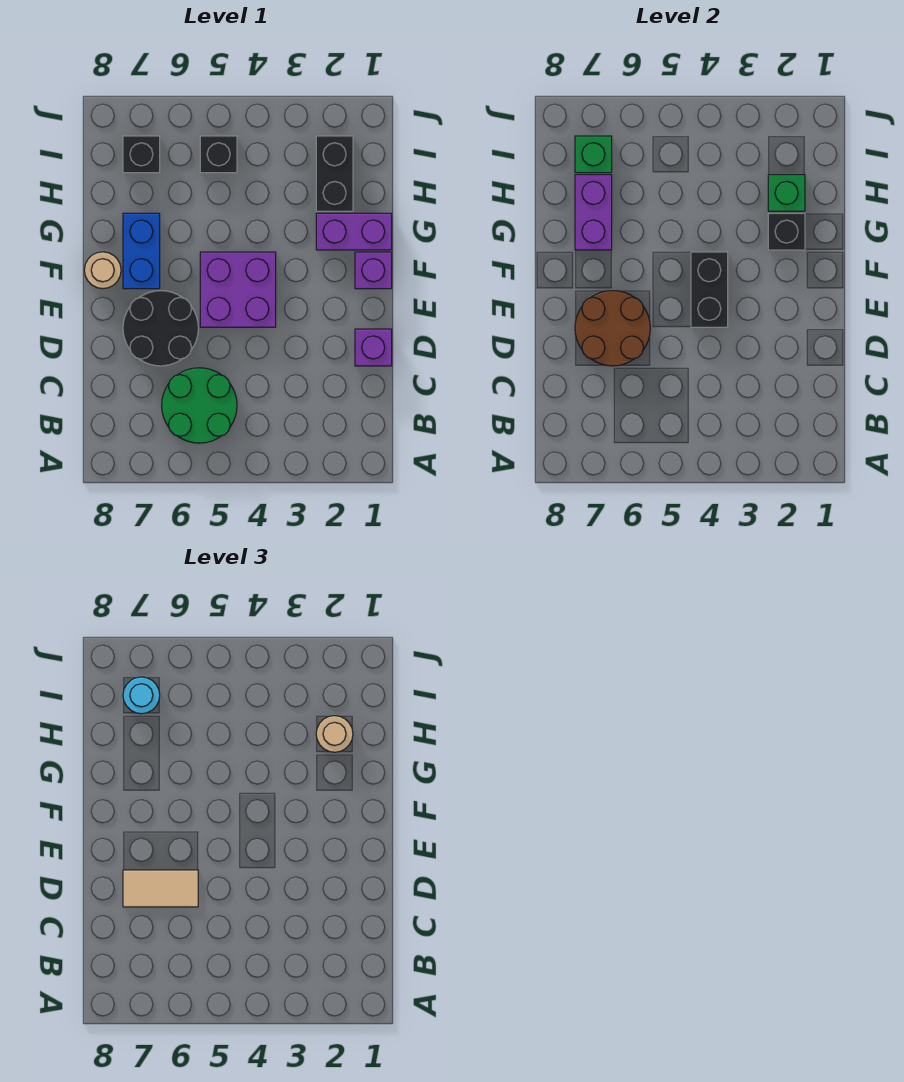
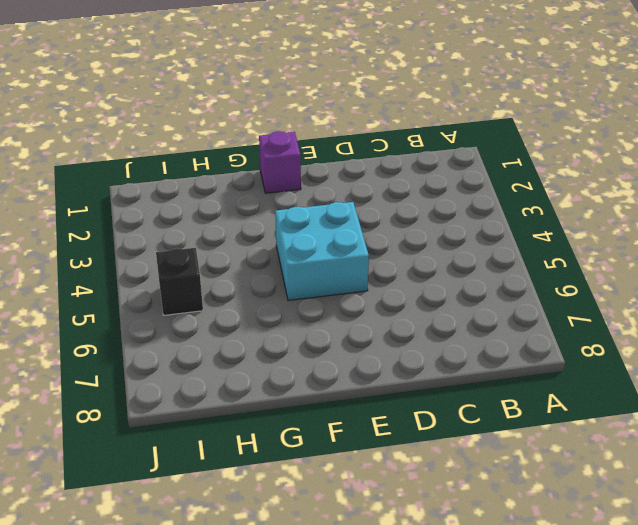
cyan brick E4:F5 level 1 -> purple brick E4:F5 level 1
none -> green round brick B5:C6 level 1
none -> purple brick D1 level 1
none -> black round brick D6:E7 level 1

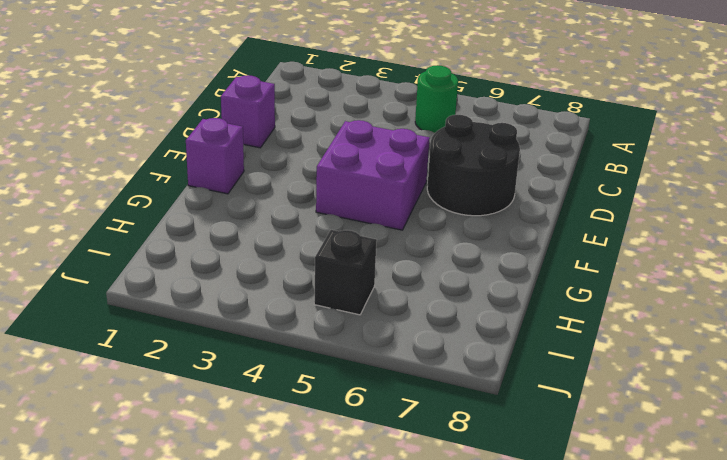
green round brick B5 level 1 -> green round brick B5:C6 level 1
none -> blue brick F7:G7 level 1
none -> tan round brick F8 level 1
none -> purple brick G1:G2 level 1

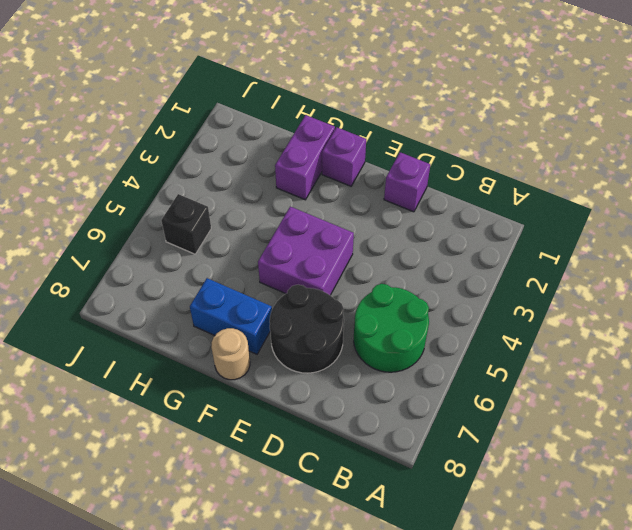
none -> black brick H2:I2 level 1
none -> black brick I7 level 1
none -> brown round brick D6:E7 level 2

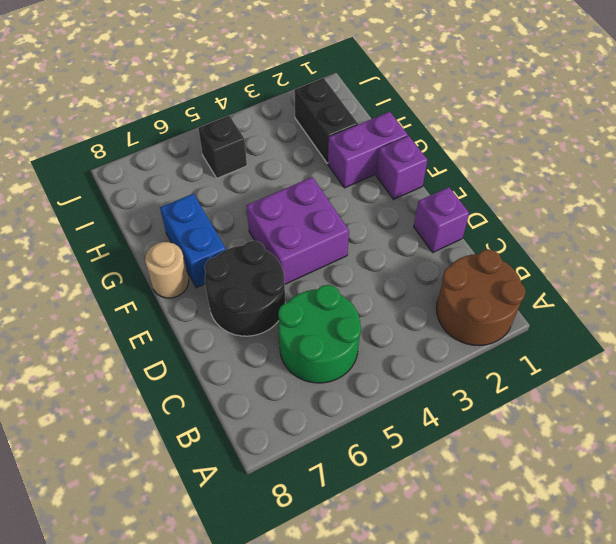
brown round brick A1:B2 level 1 -> brown round brick D6:E7 level 2
none -> black brick I7 level 1
none -> black brick E4:F4 level 2
none -> black brick G2 level 2

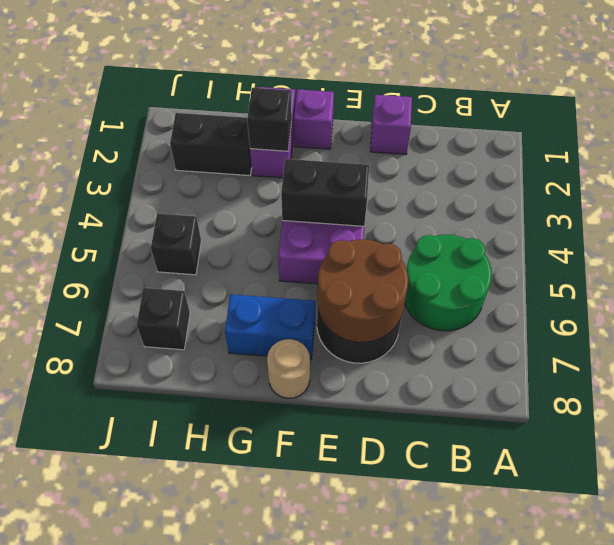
none -> purple brick G7:H7 level 2
none -> green brick H2 level 2
none -> green brick I7 level 2

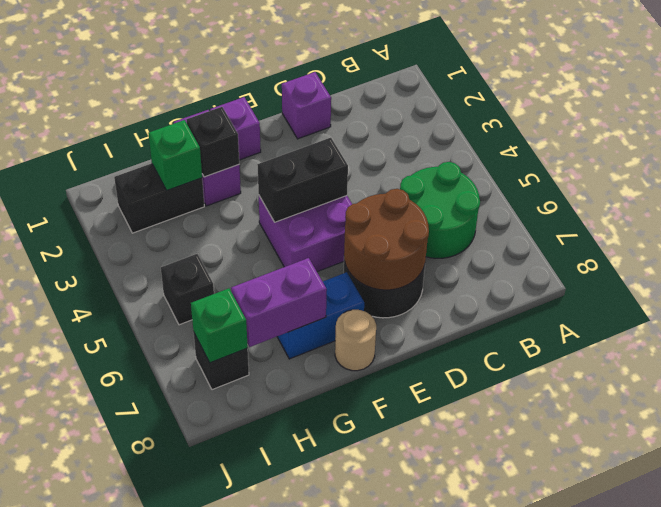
none -> tan tile D6:D7 level 3
none -> tan round brick H2 level 3
none -> cyan round brick I7 level 3

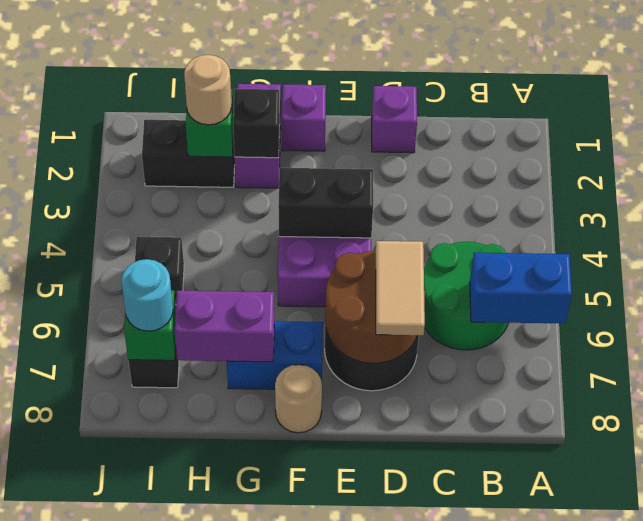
blue brick A6:B6 level 2 -> none

